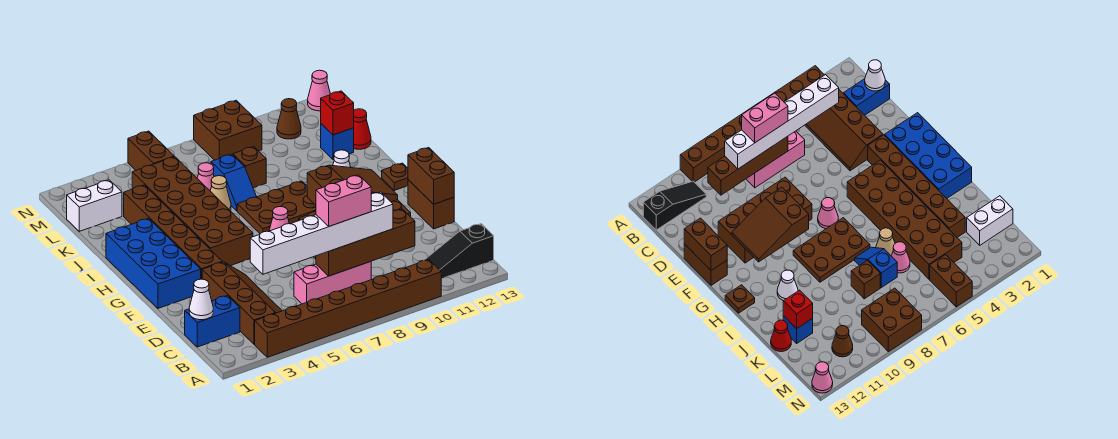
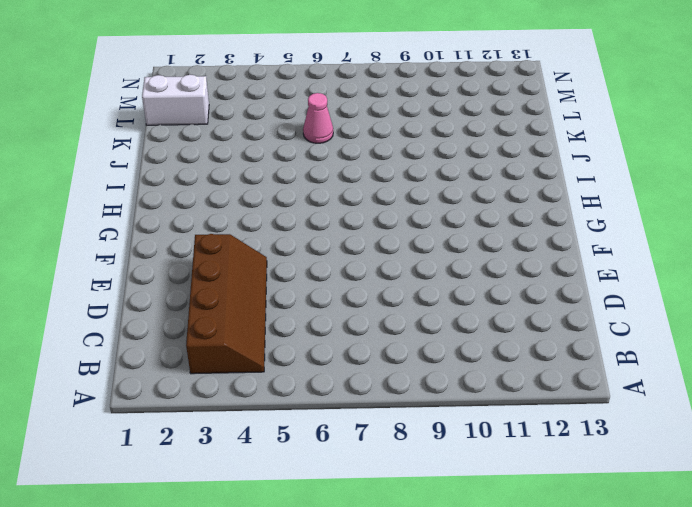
none -> brown brick A3:A10 level 1
none -> black slope B11:B13 level 1 top 13
none -> blue brick C1:C2 level 1
none -> pink brick C6:C8 level 1

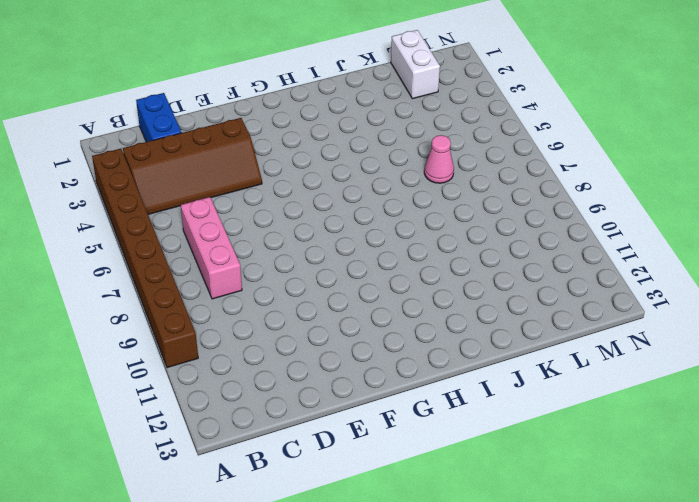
none -> black slope B11:B13 level 1 top 13
none -> brown brick E8:F11 level 1
none -> brown brick E13:F13 level 1
none -> blue brick F1:I2 level 1

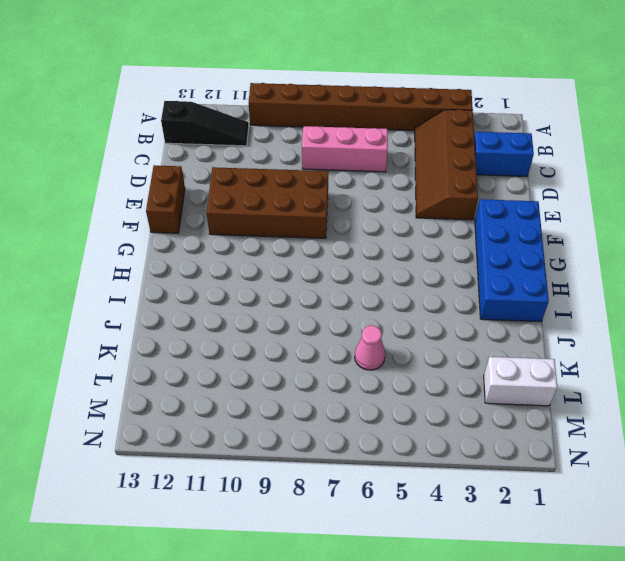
none -> brown brick F3:K3 level 1
none -> brown brick G4:L5 level 1
none -> pink cone G7 level 1
none -> brown plate H7:I9 level 1

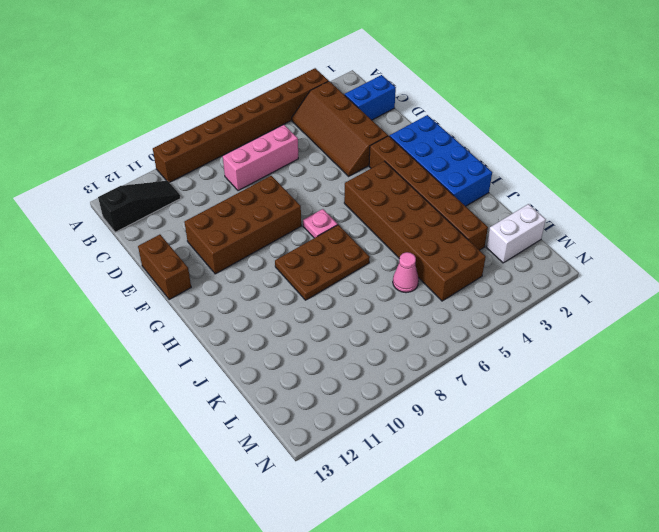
pink plate G7 level 1 -> pink cone G7 level 1
none -> brown plate H13 level 1
none -> white cone I11 level 1
none -> tan cone J6 level 1
none -> blue slope J7:K7 level 1 top K

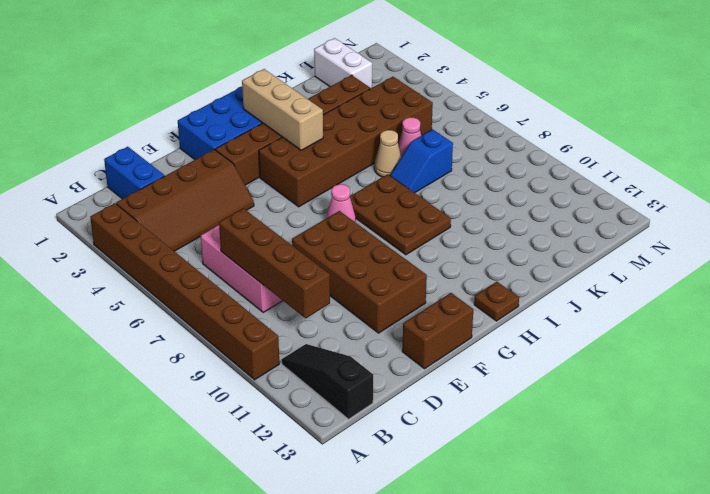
tan brick H2:H4 level 2 -> none
none -> white cone I11 level 1
none -> brown brick K8 level 1
none -> blue brick K12 level 1
none -> red cone K13 level 1

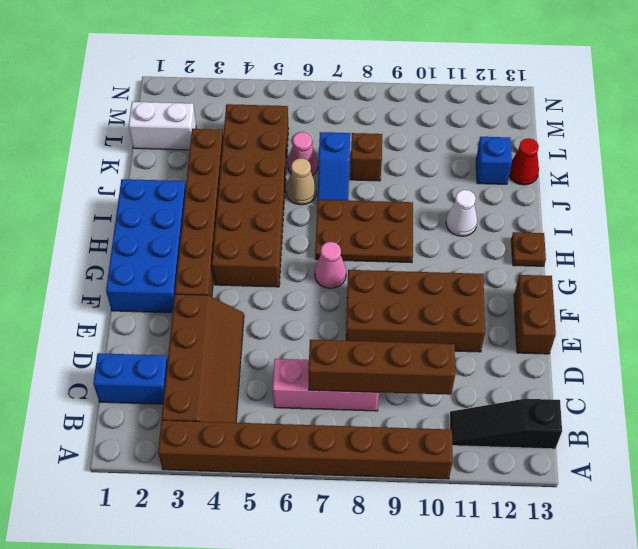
none -> brown brick M5:N5 level 1
none -> brown brick M8:N9 level 1
none -> brown cone M11 level 1
none -> pink cone N13 level 1

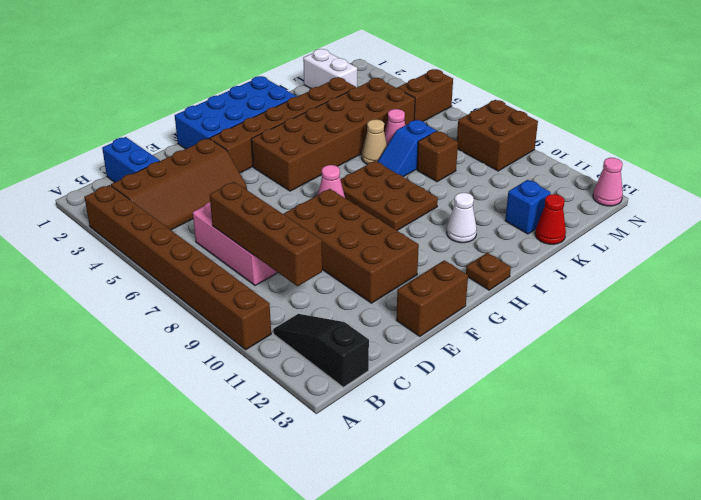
none -> brown cone M11 level 1
none -> white cone C1 level 2
none -> brown brick E13:F13 level 2
none -> brown slope F9:G11 level 2 top 9

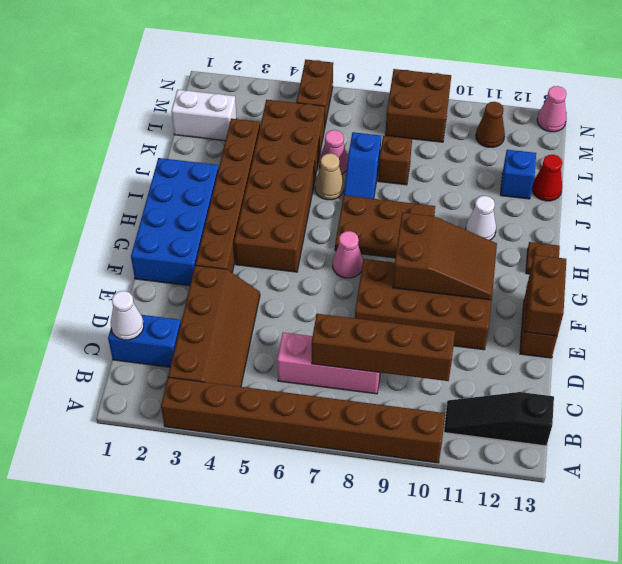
none -> red brick K12 level 2
none -> white brick C4:C9 level 3
none -> pink brick C7:C8 level 4

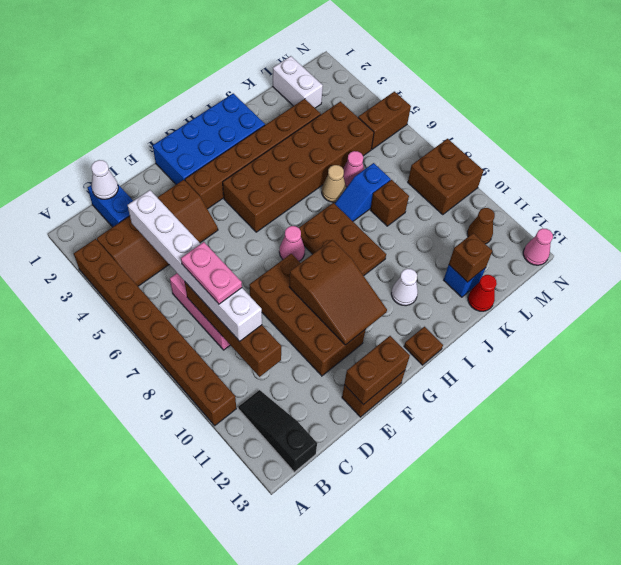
pink plate C7:C8 level 4 -> pink brick C7:C8 level 4
brown brick K12 level 2 -> red brick K12 level 2

